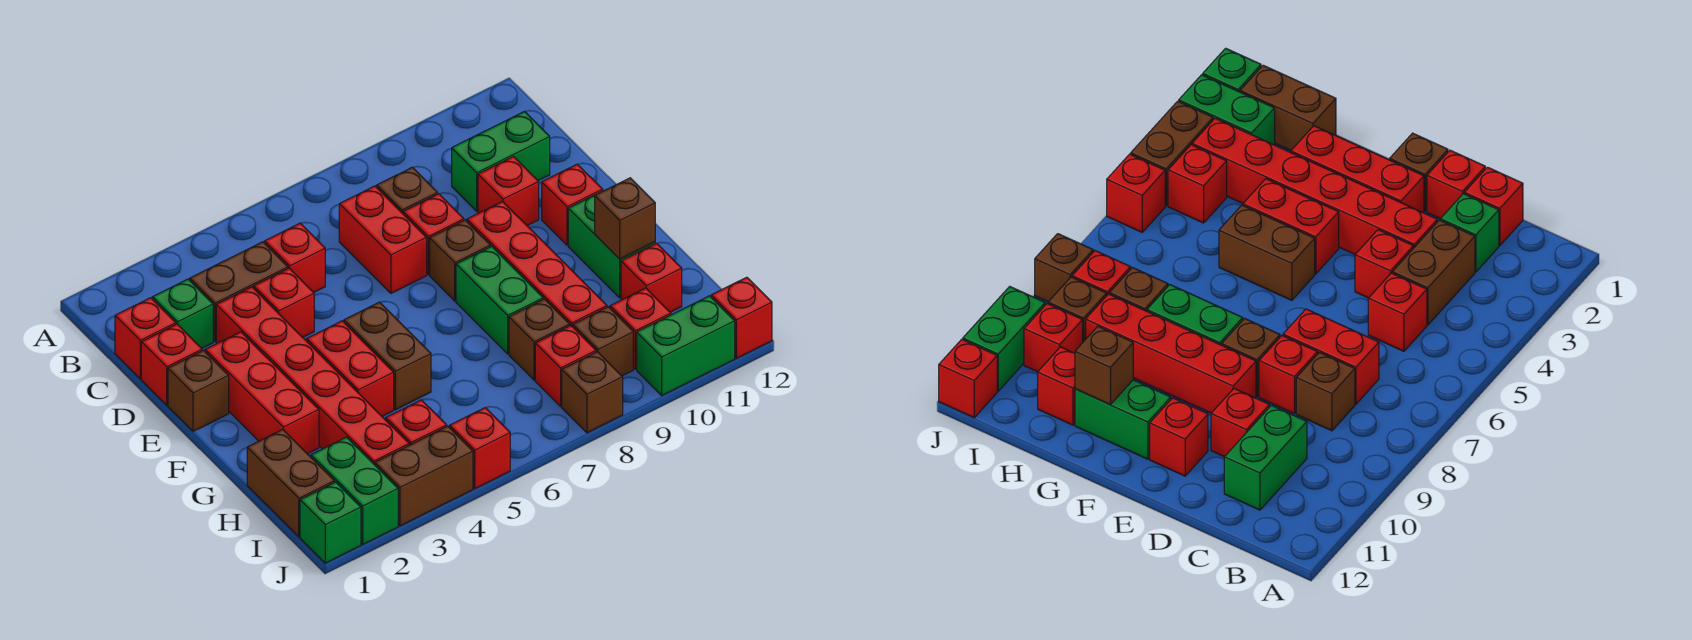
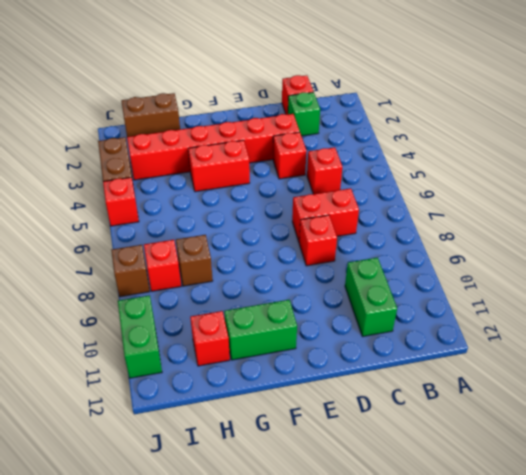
none -> brown brick C3:C4 level 1
none -> brown brick C8 level 1
none -> red brick D1 level 1
none -> red brick D10 level 1

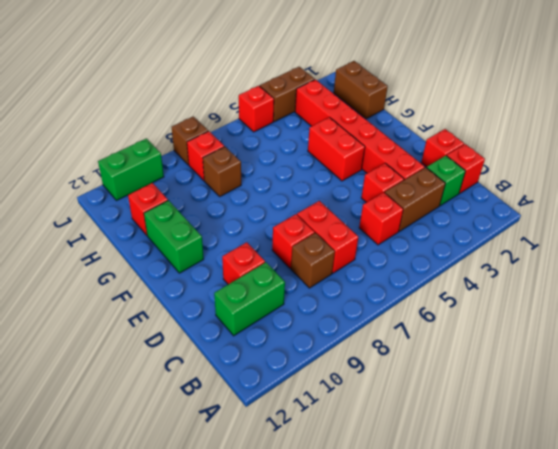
none -> brown brick E1 level 1
none -> red brick E2:G2 level 1
none -> brown brick E8 level 1
none -> red brick E9:H9 level 1

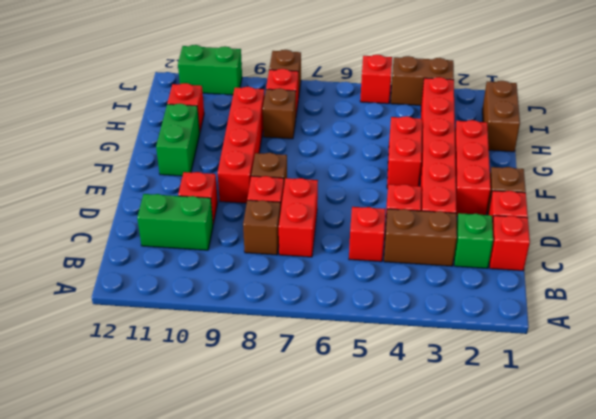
none -> red brick E11 level 1
none -> brown brick F5:G5 level 1
none -> green brick F8:G8 level 1
none -> green brick I2:J2 level 1

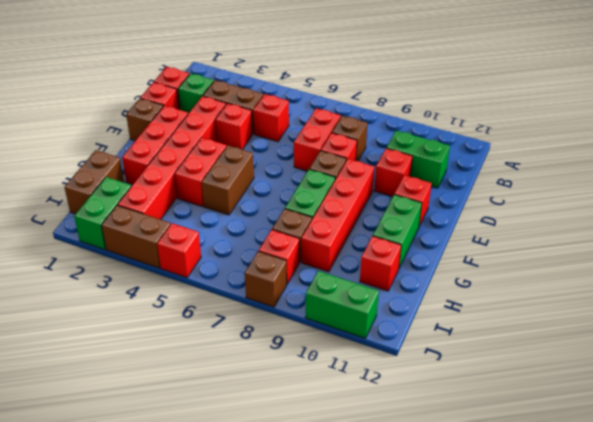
none -> red brick I4 level 1
none -> brown brick I9 level 1
none -> red brick I10 level 1
none -> green brick J1 level 1

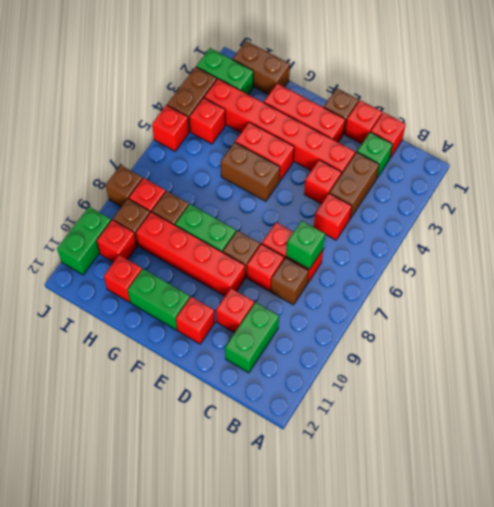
green brick C7 level 2 -> green brick J1 level 1
none -> red brick J12 level 1
none -> brown brick G11 level 2

